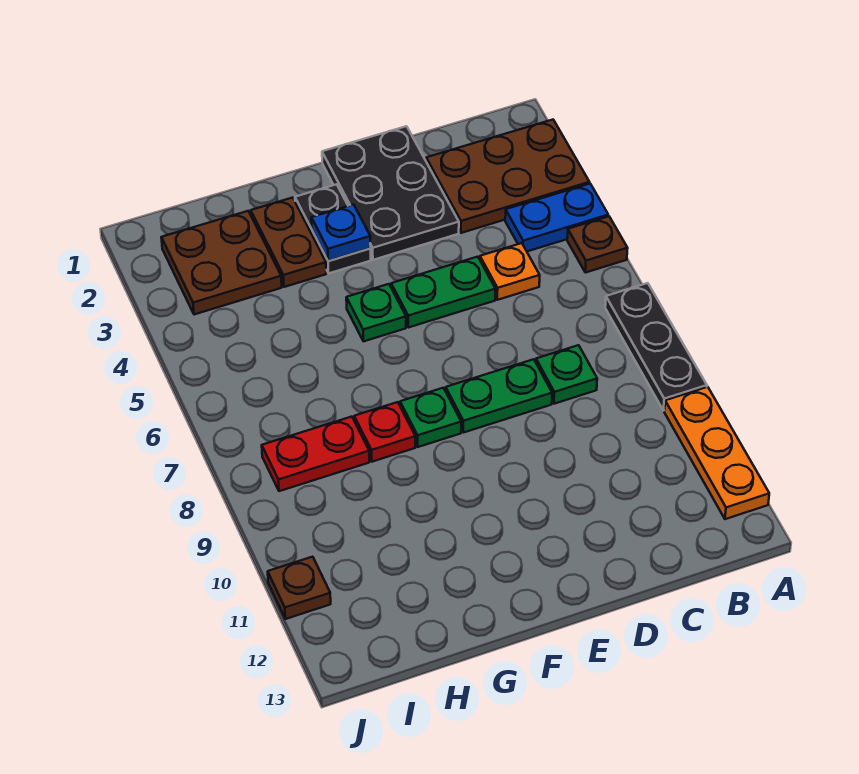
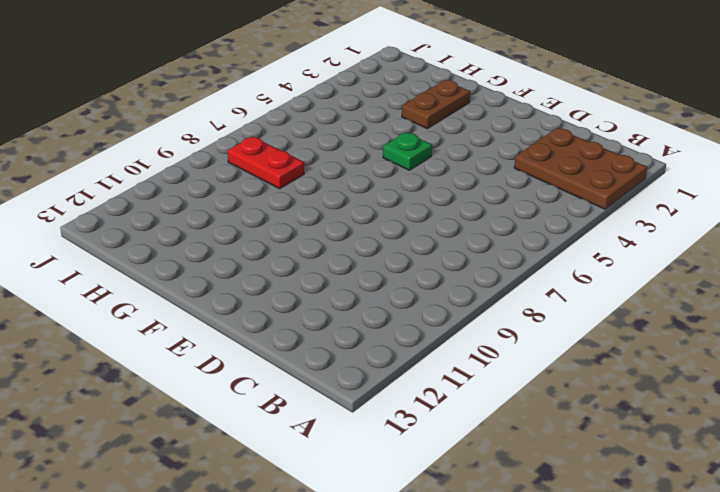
none -> blue plate A4:B4 level 1
none -> brown plate A5 level 1
none -> black plate A7:A9 level 1

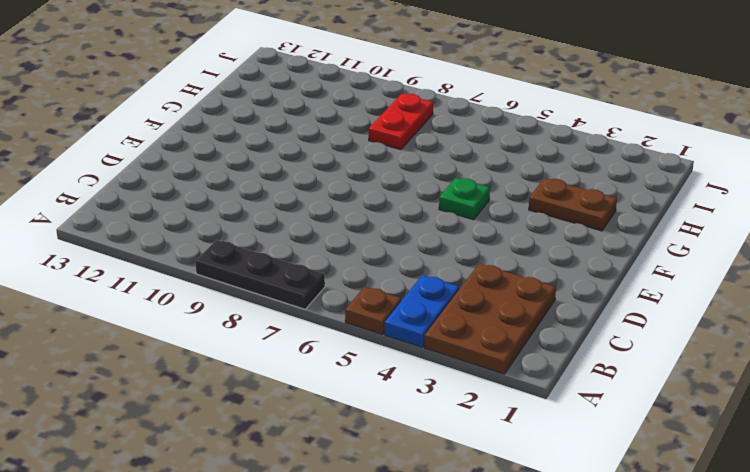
none -> orange plate A10:A12 level 1
none -> orange plate C5 level 1
none -> green plate C8 level 1

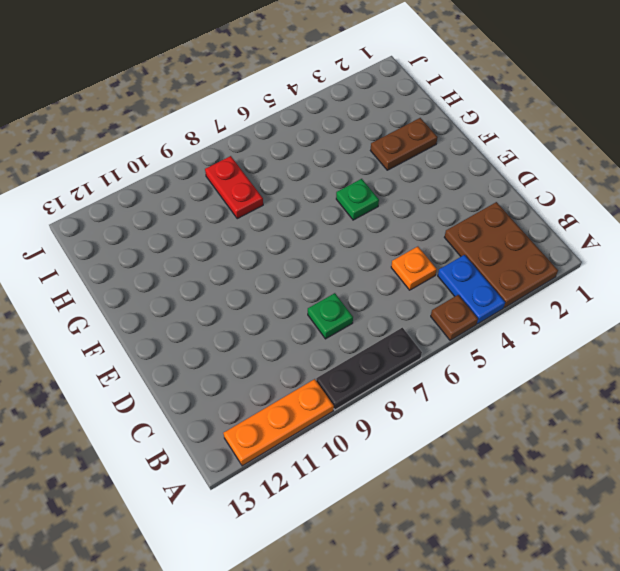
none -> black plate D1:E3 level 1
none -> green plate D5:E5 level 1
none -> green plate D8:E8 level 1

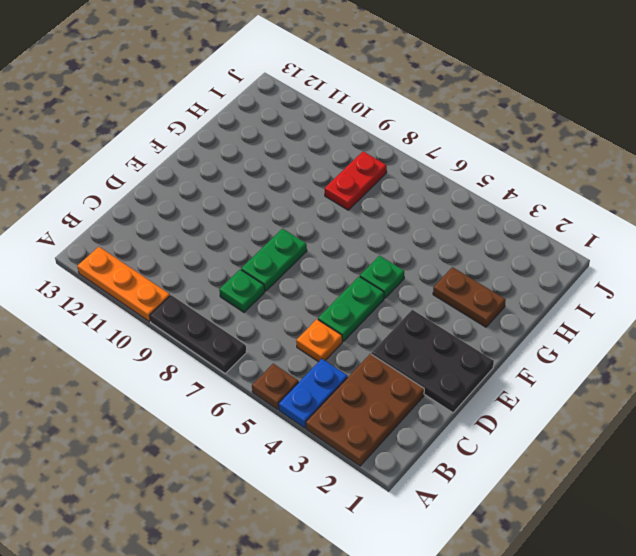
none -> black plate F2:F3 level 1
none -> green plate F8 level 1
none -> red plate G8 level 1

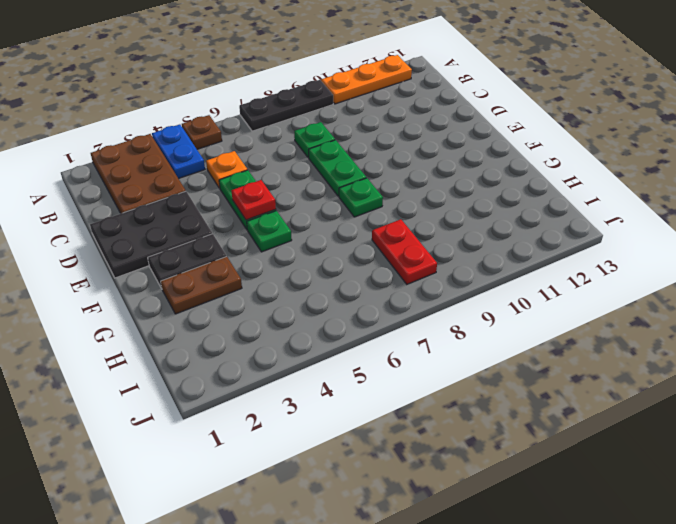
red plate E5 level 2 -> red plate G8 level 1
none -> brown plate H2:I3 level 1
none -> brown plate J11 level 1
none -> blue plate F3 level 2

